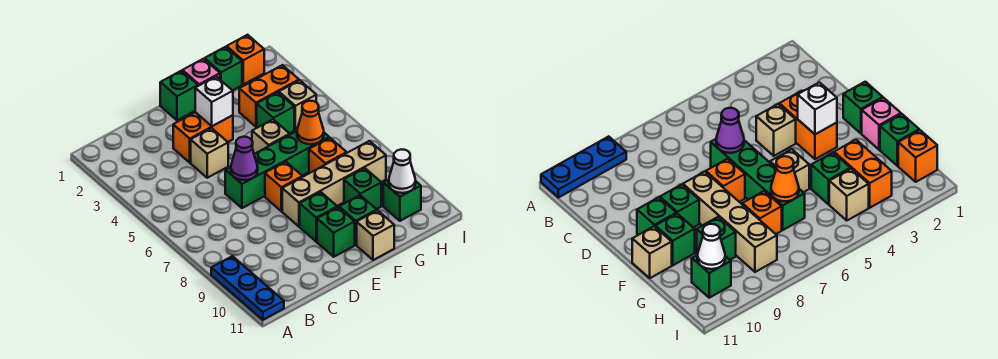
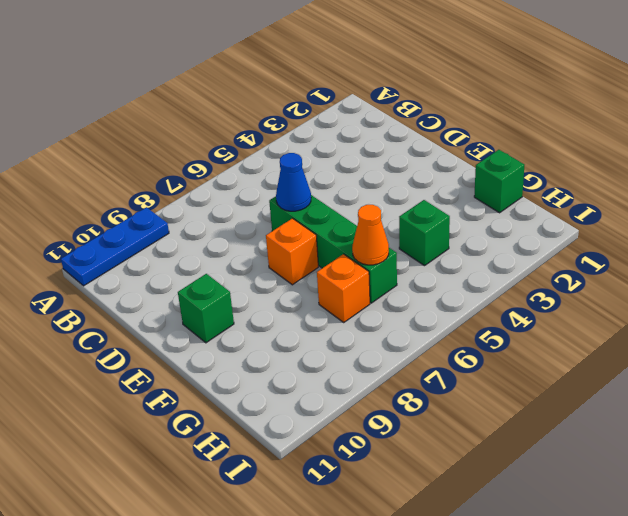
blue cone D6 level 2 -> purple cone D6 level 2
none -> orange brick D3:E3 level 1
none -> tan brick D4 level 1
none -> green brick E1 level 1

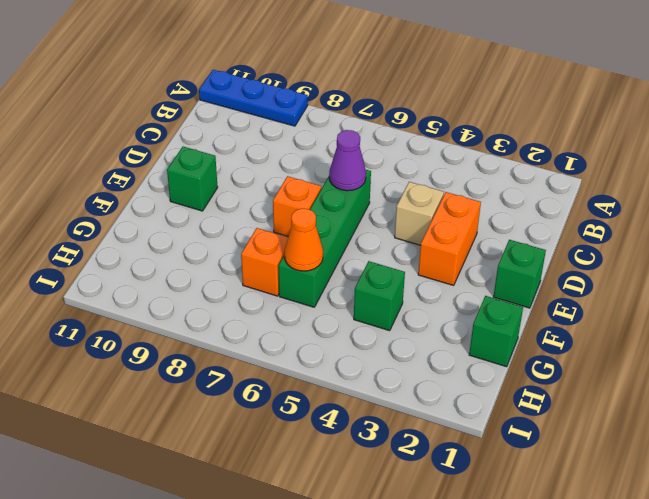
none -> tan brick E8:H8 level 1
none -> green brick E9 level 1
none -> pink brick F1 level 1

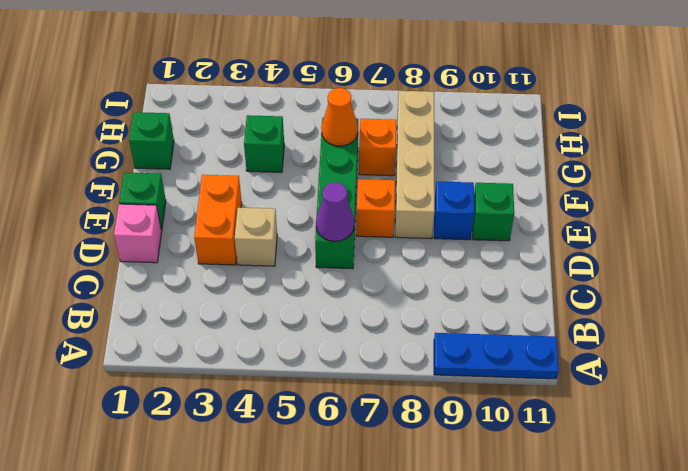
pink brick D1 level 1 -> pink brick F1 level 1
blue brick E9 level 1 -> green brick E9 level 1
none -> tan brick F5 level 1
none -> green brick F10 level 1
none -> tan brick F11 level 1

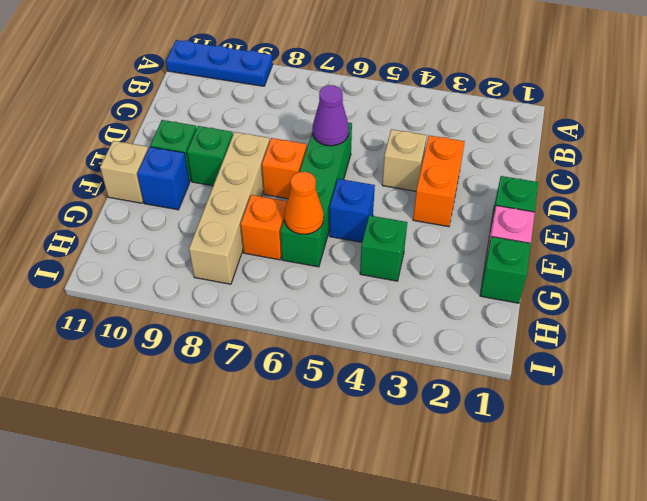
blue brick F5 level 1 -> tan brick F5 level 1
blue brick F10 level 1 -> green brick F10 level 1
none -> orange brick G3:H3 level 1
none -> green brick G9 level 1
none -> orange brick H1 level 1

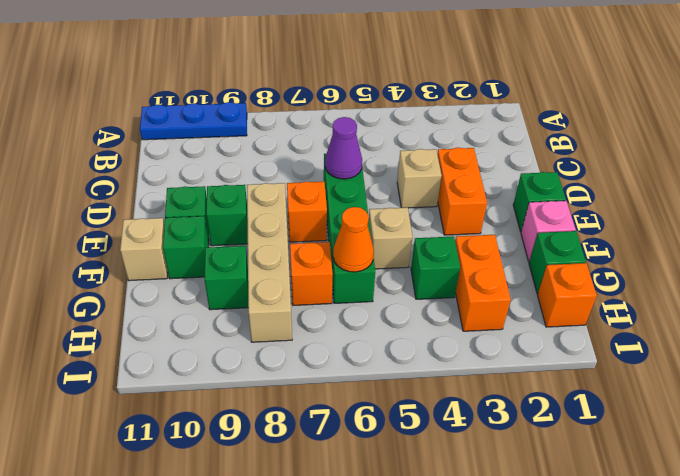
none -> tan brick H4 level 1
none -> green brick H10 level 1
none -> white brick E3 level 2

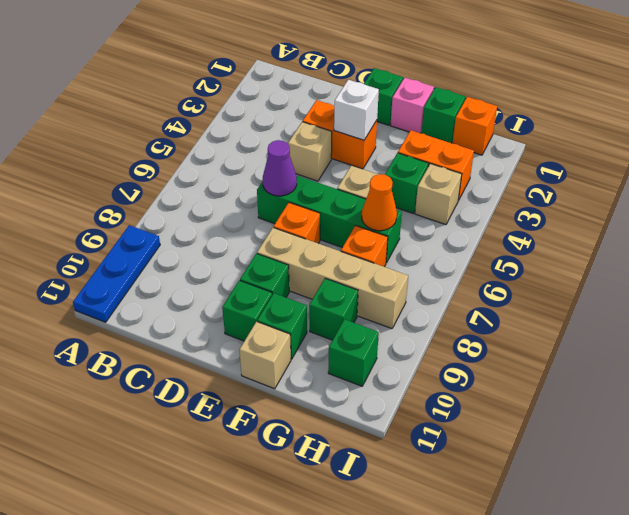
none -> white cone H10 level 2

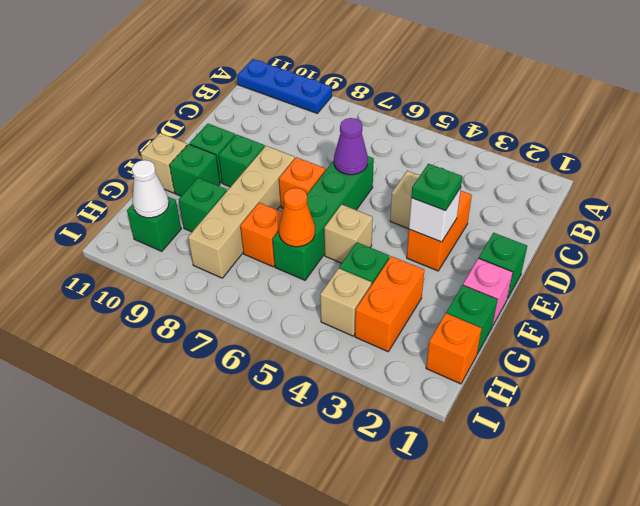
green plate E3 level 3 -> none

